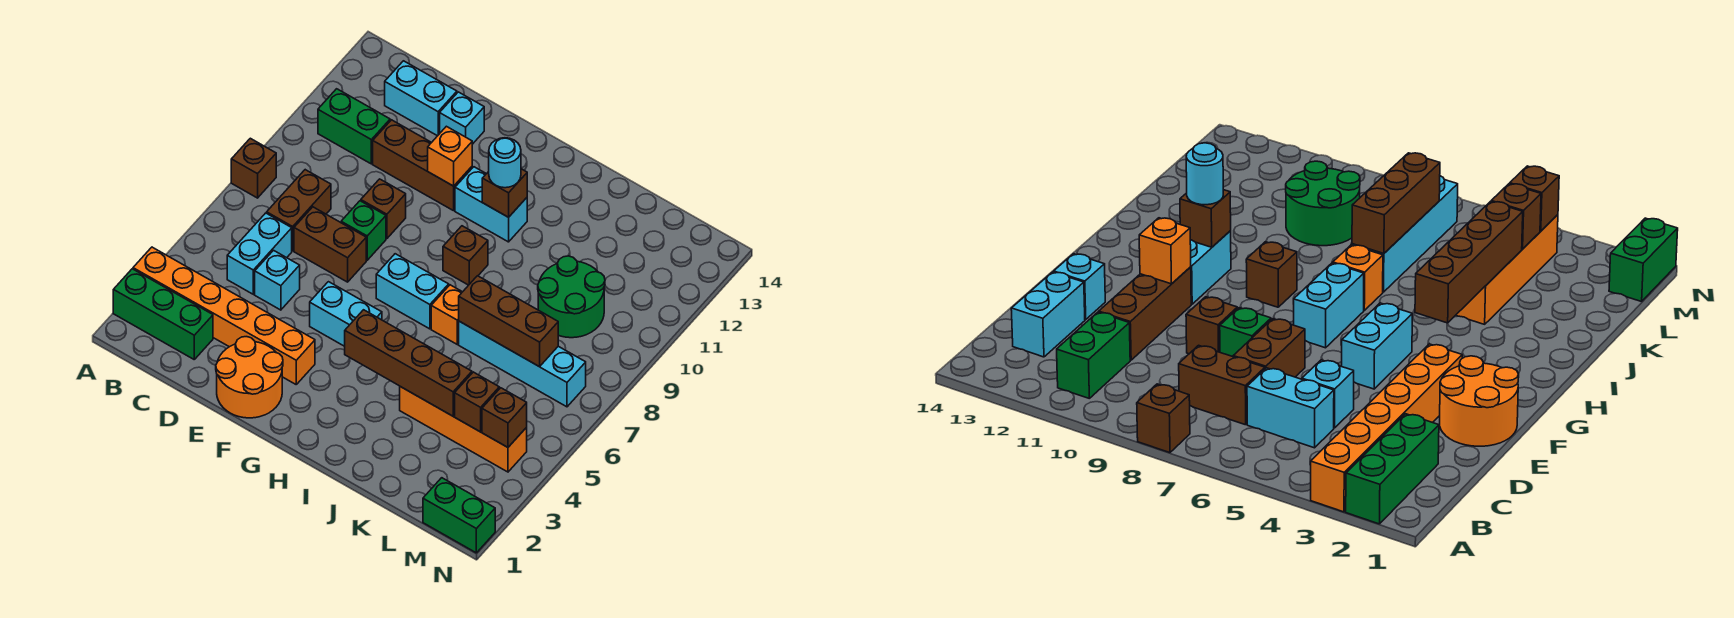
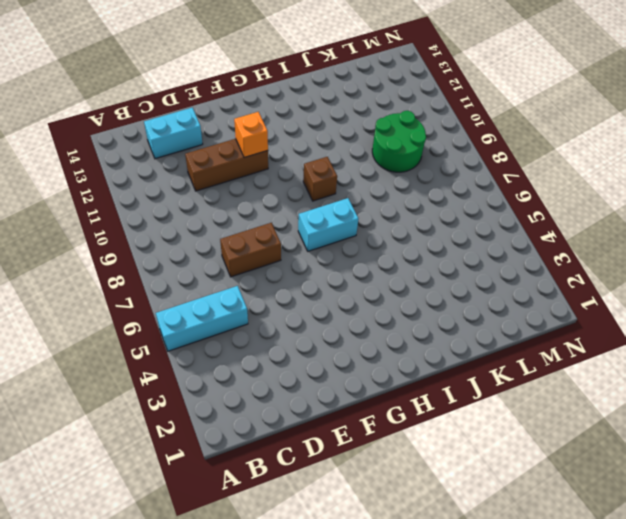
cyan brick A5:C5 level 1 -> cyan brick C5:C6 level 1
none -> green brick A2:C2 level 1
none -> orange brick A3:F3 level 1
none -> brown brick A8 level 1
none -> green brick B11:C11 level 1

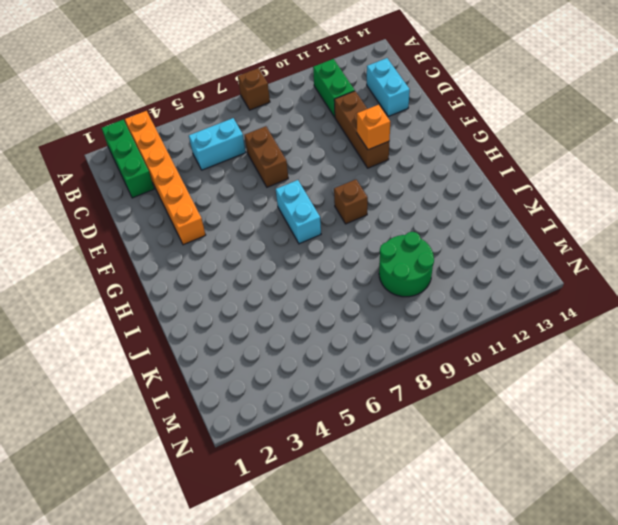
none -> brown brick C7:C8 level 1
none -> cyan brick D5 level 1
none -> orange round brick E1:F2 level 1
none -> green brick E8 level 1

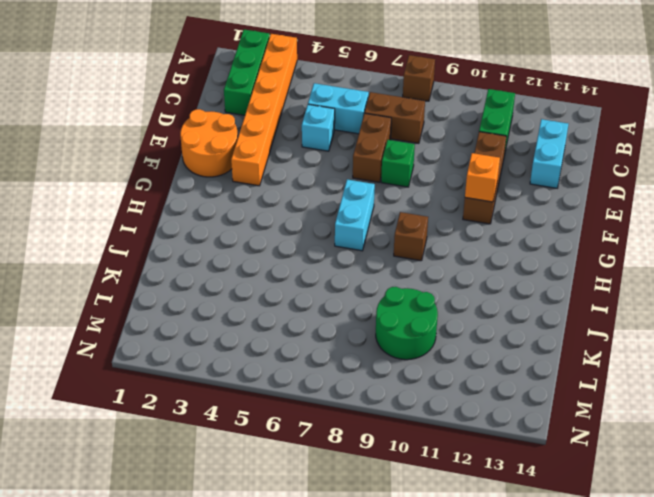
none -> brown brick E9 level 1
none -> cyan brick E13 level 1
none -> cyan brick F5:G5 level 1
none -> cyan brick G11:H11 level 1

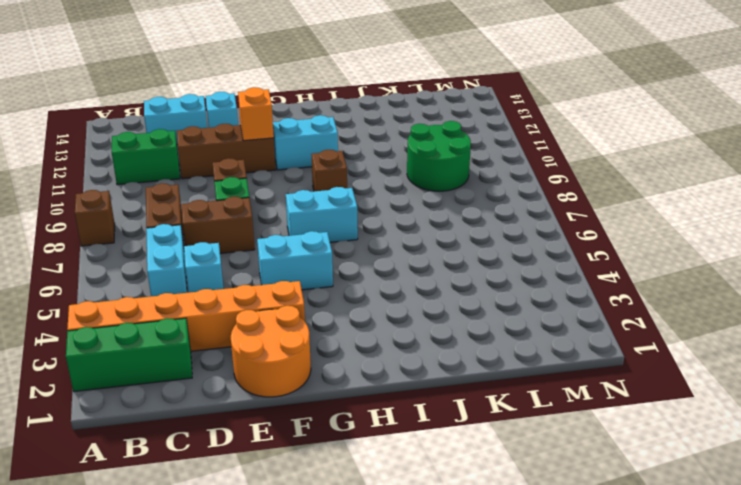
none -> orange brick I7 level 1
none -> orange brick J4:M4 level 1
none -> cyan brick J7:M7 level 1
none -> green brick M1:N1 level 1

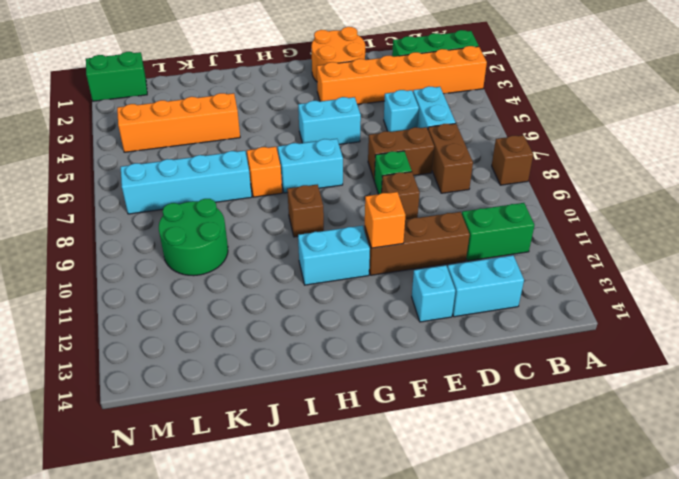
none -> brown brick H4:K4 level 2
none -> brown brick H11 level 2
none -> brown brick J7:L7 level 2
none -> brown brick L4 level 2

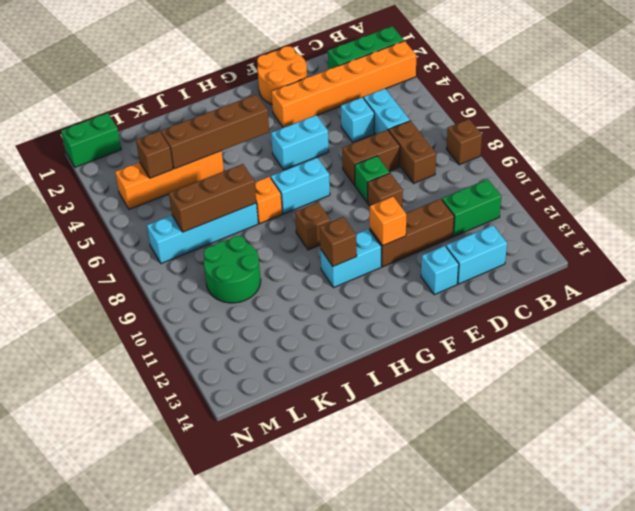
none -> brown brick M4 level 2
none -> cyan round brick H11 level 3

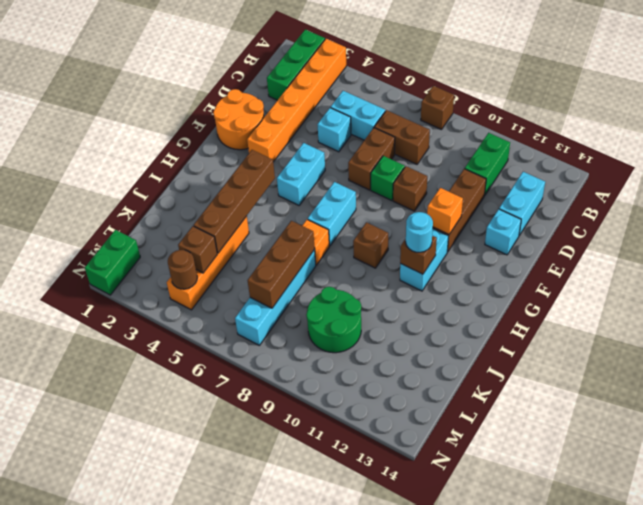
brown round brick M4 level 2 -> brown brick M4 level 2

